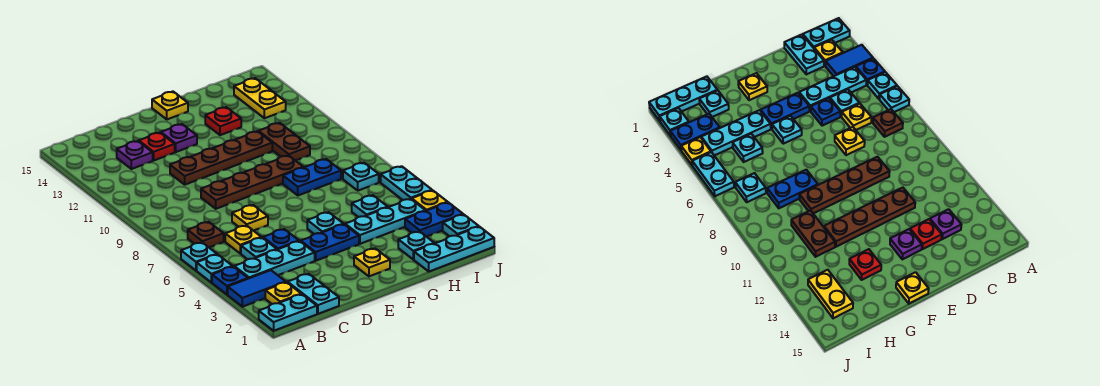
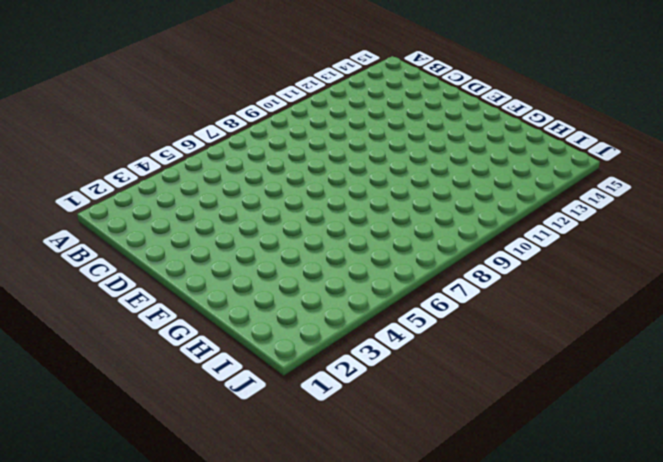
none -> cyan plate A1:B1 level 1
none -> blue tile A3:B3 level 1
none -> blue plate A4 level 1
none -> cyan plate A5 level 1

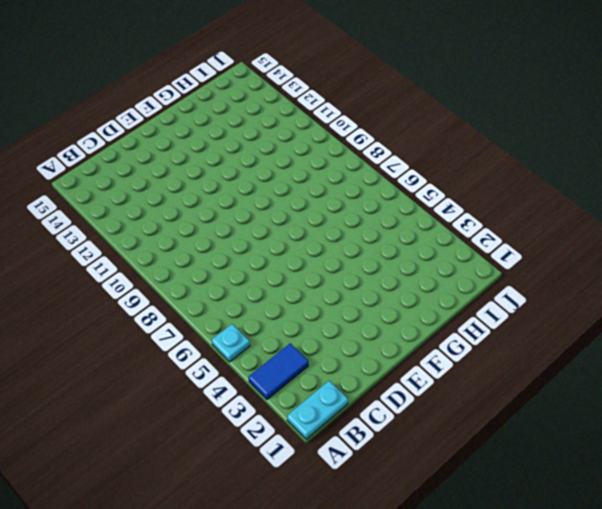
none -> blue plate A4 level 1
none -> cyan plate A6 level 1
none -> yellow plate B2 level 1
none -> cyan plate B4:D4 level 1

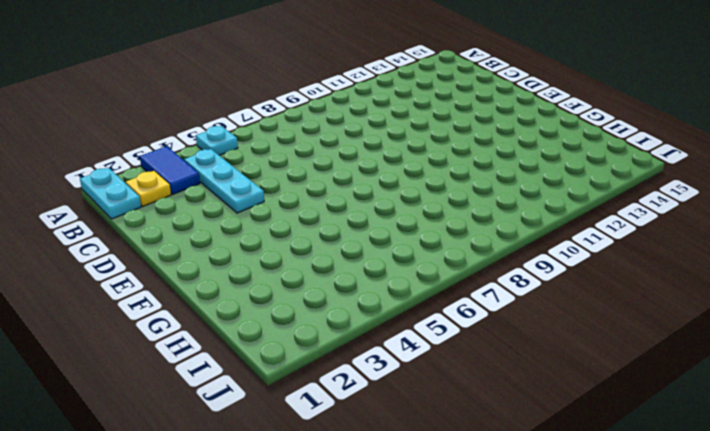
none -> blue plate A4 level 1
none -> cyan plate A6 level 1
none -> brown plate B7 level 1
none -> cyan plate C1:C2 level 1

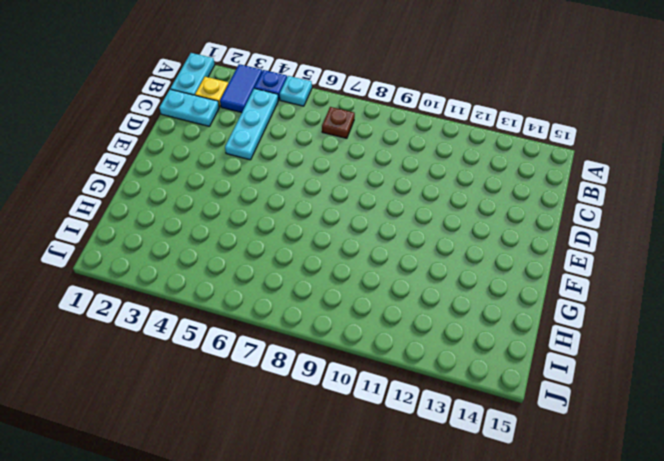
none -> cyan plate A6 level 1
none -> cyan plate C5 level 1
none -> yellow plate C6 level 1
none -> purple plate C13 level 1

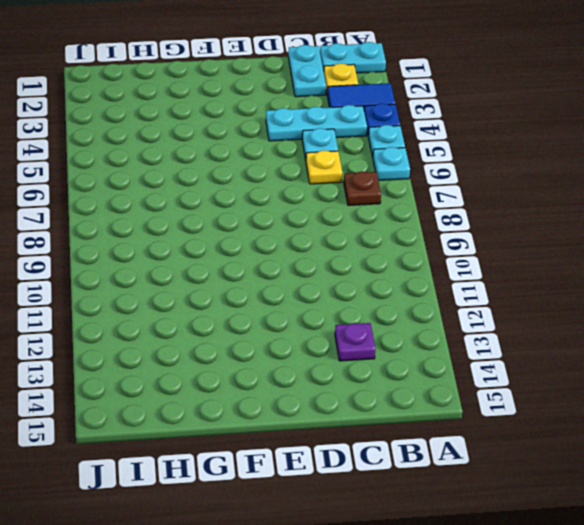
none -> blue plate D5 level 1
none -> yellow plate D7 level 1
none -> brown plate D9:G9 level 1
none -> brown plate D11:G11 level 1

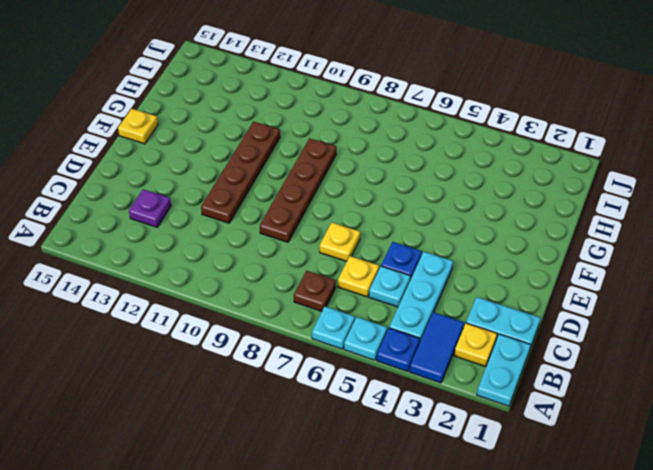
none -> red plate D13 level 1
none -> blue plate E4:F4 level 1
none -> purple plate E13 level 1
none -> yellow plate F2 level 1

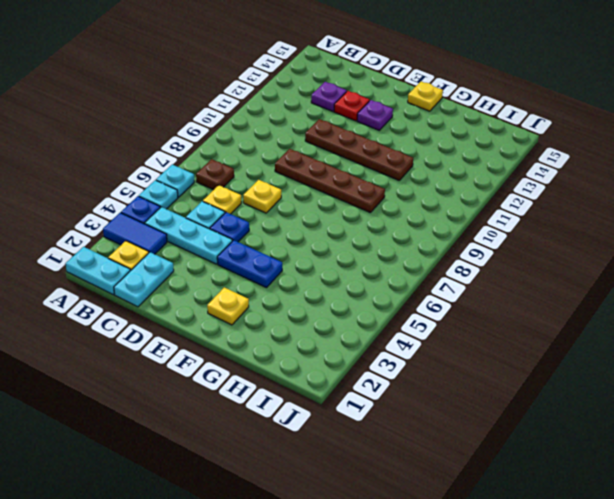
none -> cyan plate F5 level 1
none -> cyan plate G4:I4 level 1
none -> blue plate G8:H8 level 1
none -> red plate G13 level 1

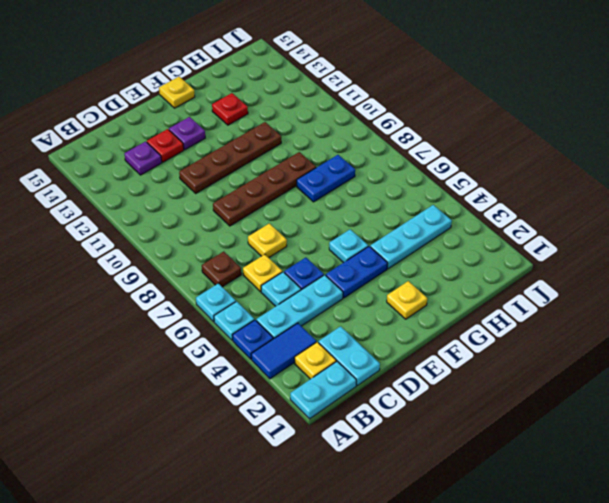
none -> cyan plate H1:J1 level 1
none -> cyan plate H2 level 1
none -> cyan plate H5 level 1
none -> brown plate H10:H11 level 1

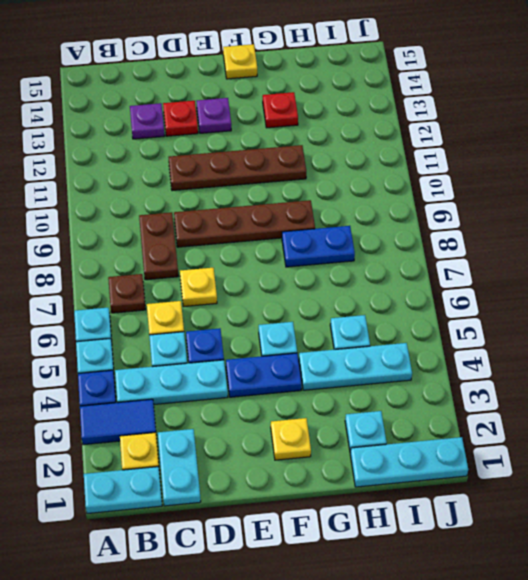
brown plate C8:C9 level 1 -> brown plate H10:H11 level 1
none -> blue plate I3:J3 level 1
none -> cyan plate I7 level 1
none -> yellow plate I13:I14 level 1
none -> cyan plate J2 level 1

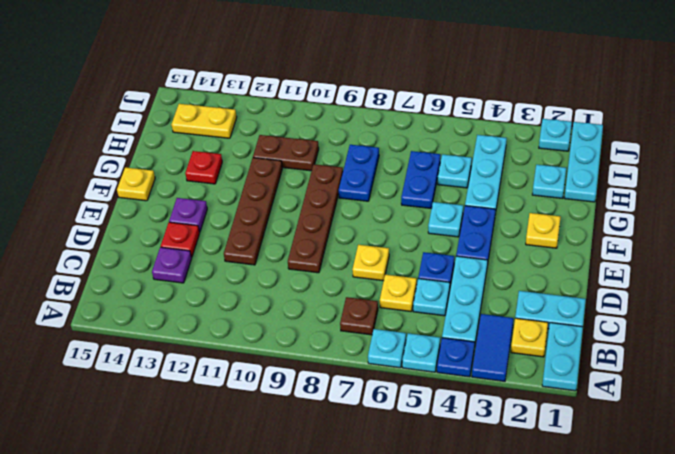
blue plate G6:H6 level 1 -> blue plate I3:J3 level 1
none -> cyan plate I7 level 1
none -> yellow plate J4 level 1
none -> cyan plate J5:J6 level 1

